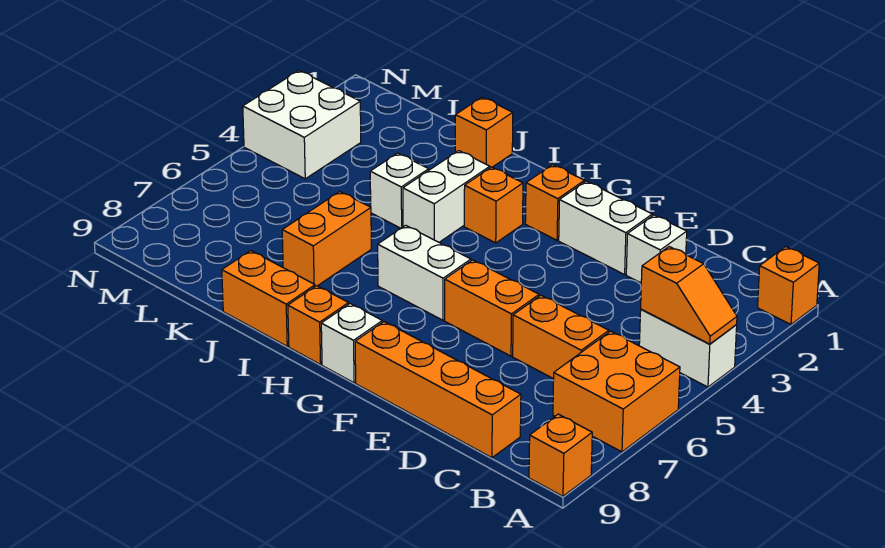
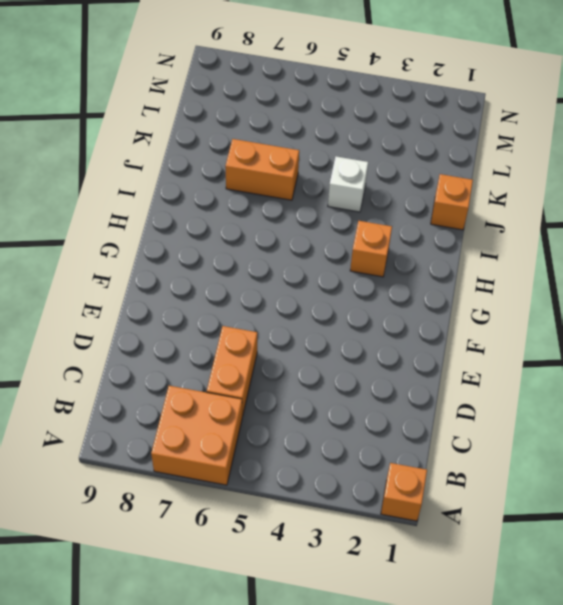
none -> white brick A4:B4 level 1
none -> orange brick A9 level 1
none -> orange brick C9:F9 level 1

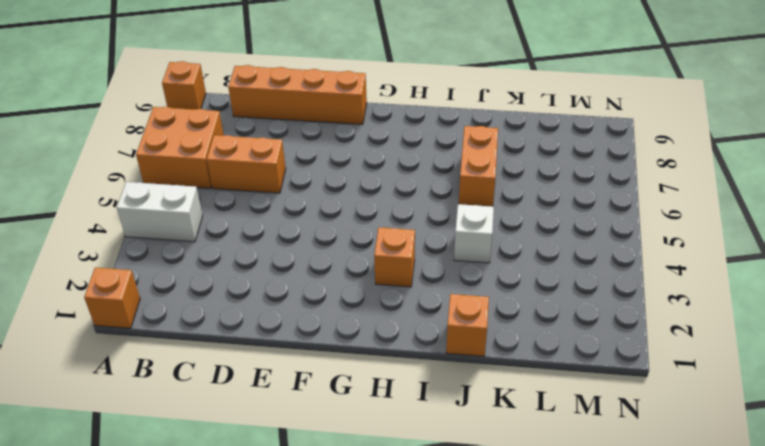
none -> white brick D2 level 1
none -> white brick E2:F2 level 1
none -> orange brick E6:F6 level 1

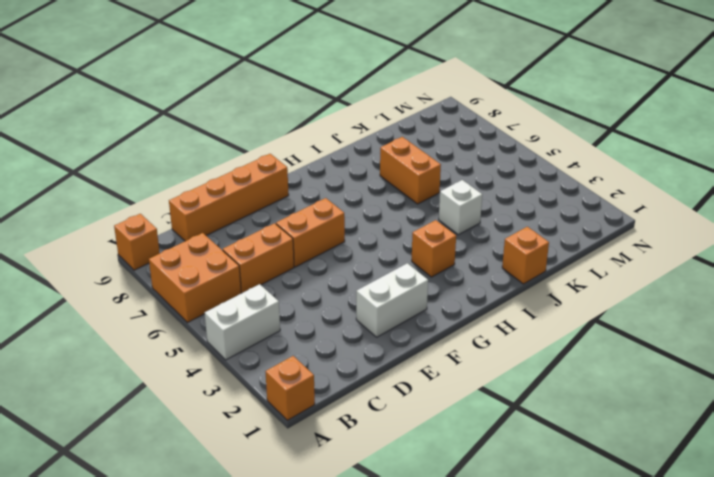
none -> white brick D2 level 1
none -> orange brick G2 level 1
none -> white brick G6:H6 level 1

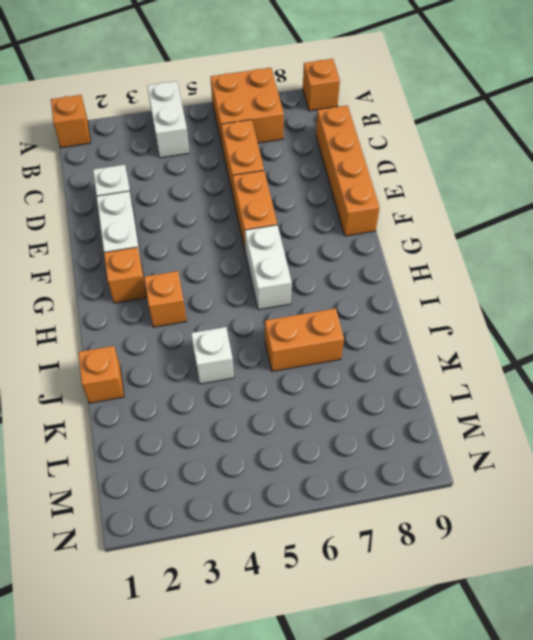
none -> white brick G9 level 1
none -> orange brick H9 level 1
none -> white brick I3:I4 level 1

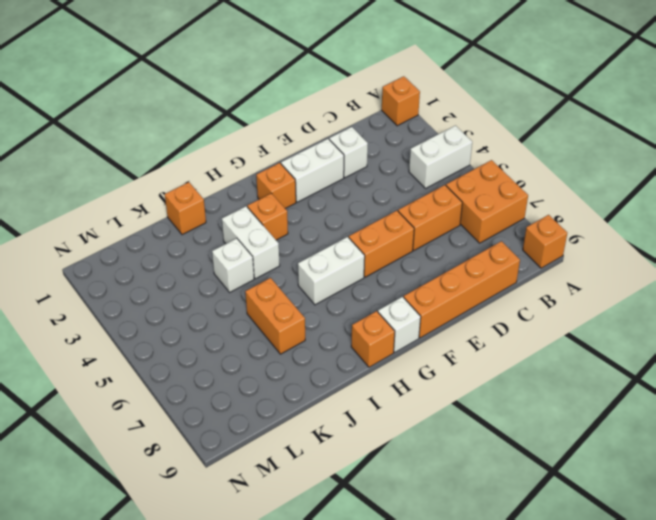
none -> orange brick I9:J9 level 1
none -> white brick M3:N4 level 1
none -> orange slope A4:B4 level 2 top B

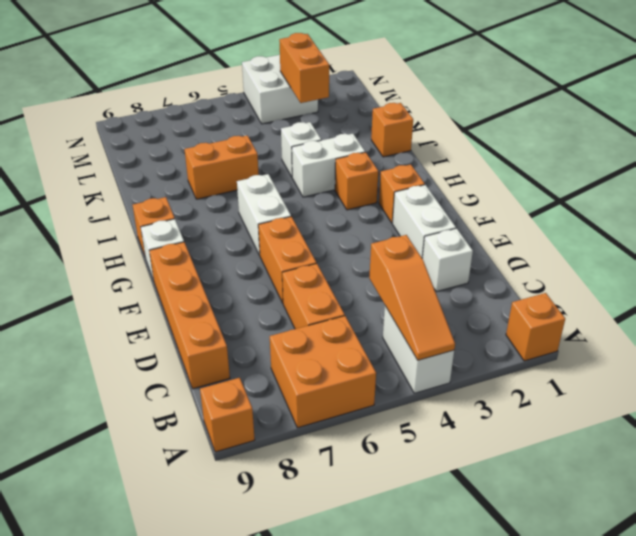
orange slope A4:C4 level 2 top C -> orange slope A4:B4 level 2 top B
orange brick L3:M3 level 2 -> orange brick I9:J9 level 1

